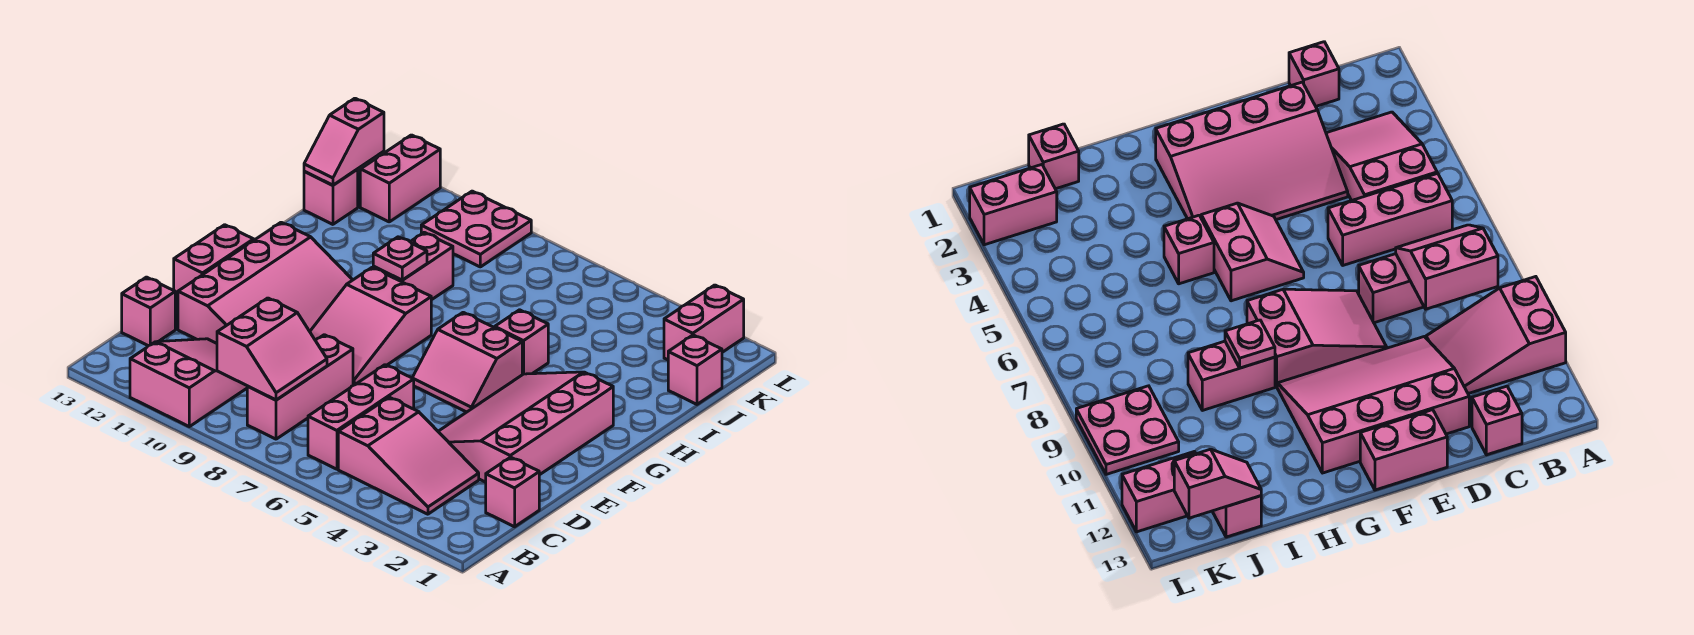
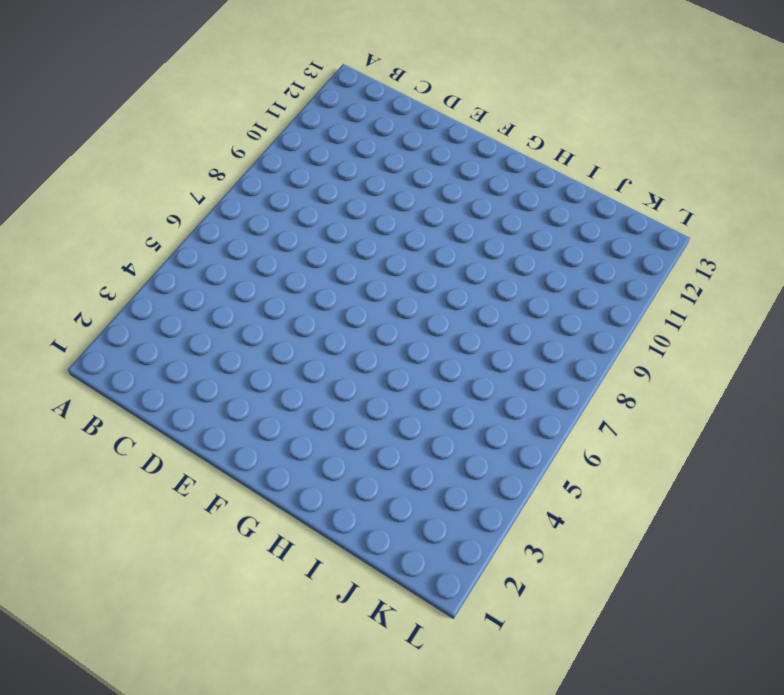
none -> pink slope A10:C11 level 1 top A
none -> pink slope B3:C5 level 1 top 5
none -> pink brick B6:D6 level 1

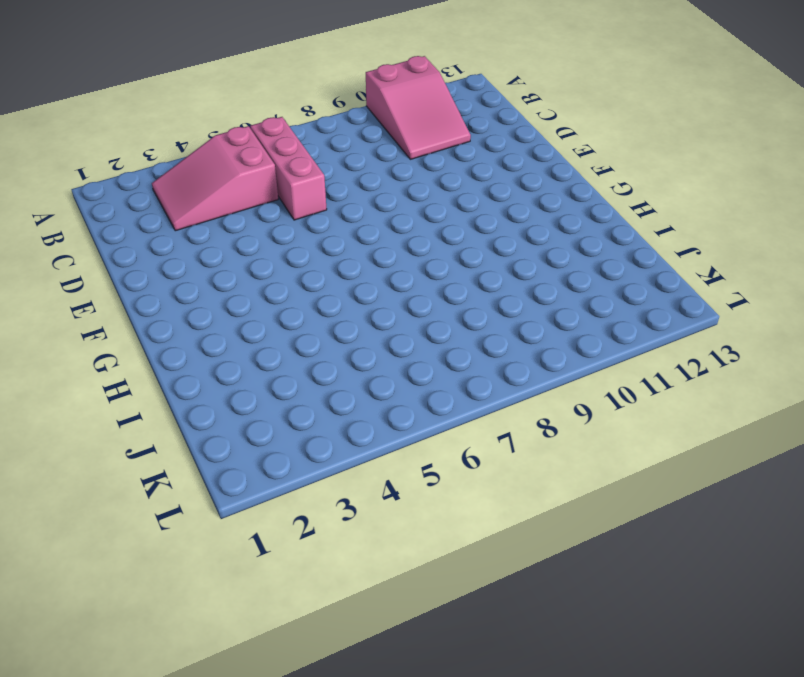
none -> pink brick B8:D8 level 1
none -> pink brick C1 level 1
none -> pink brick C13 level 1

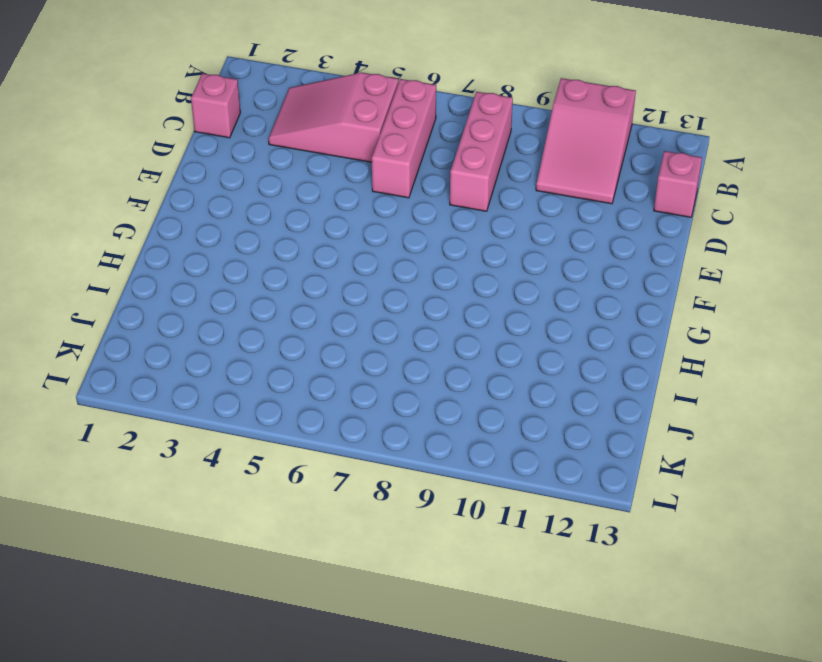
none -> pink slope D2:G4 level 1 top 2
none -> pink slope D10:G12 level 1 top 12
none -> pink slope E8:G9 level 1 top G

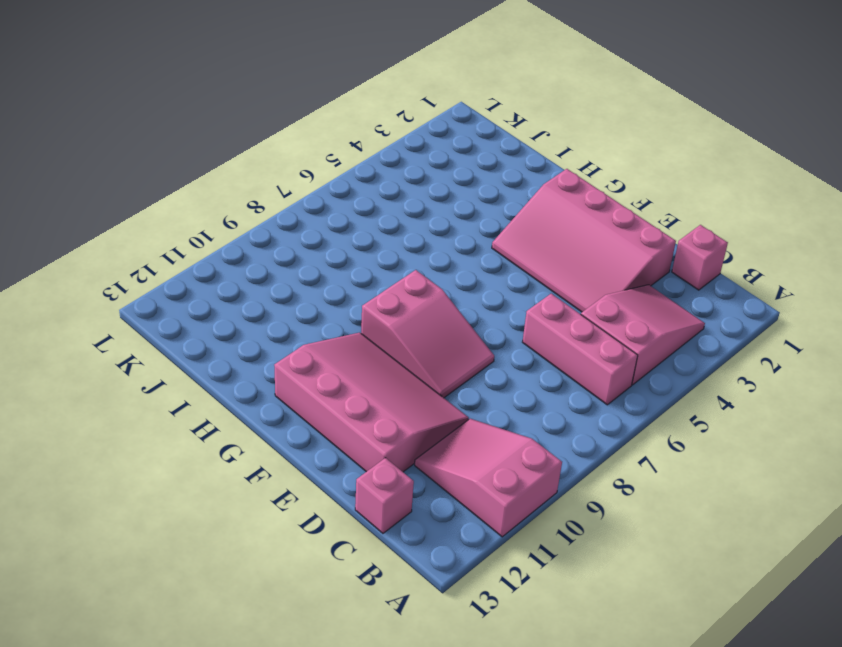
none -> pink brick B8:D8 level 1
none -> pink brick E13:F13 level 1
none -> pink slope F5:G6 level 1 top G

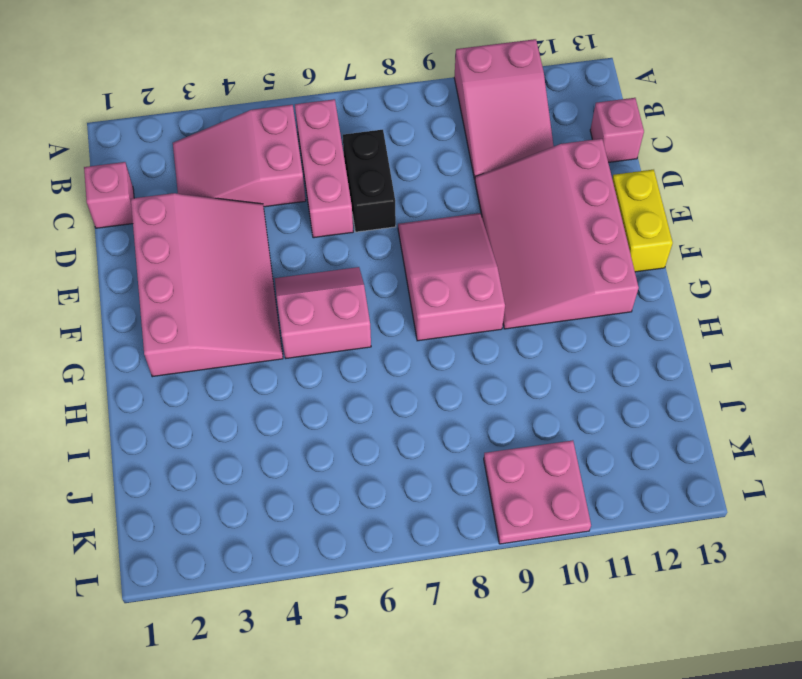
black brick C7:D7 level 1 -> none
yellow brick E13:F13 level 1 -> pink brick E13:F13 level 1
none -> pink brick B8:D8 level 1
none -> pink brick H5 level 1
none -> pink brick H9:I9 level 1

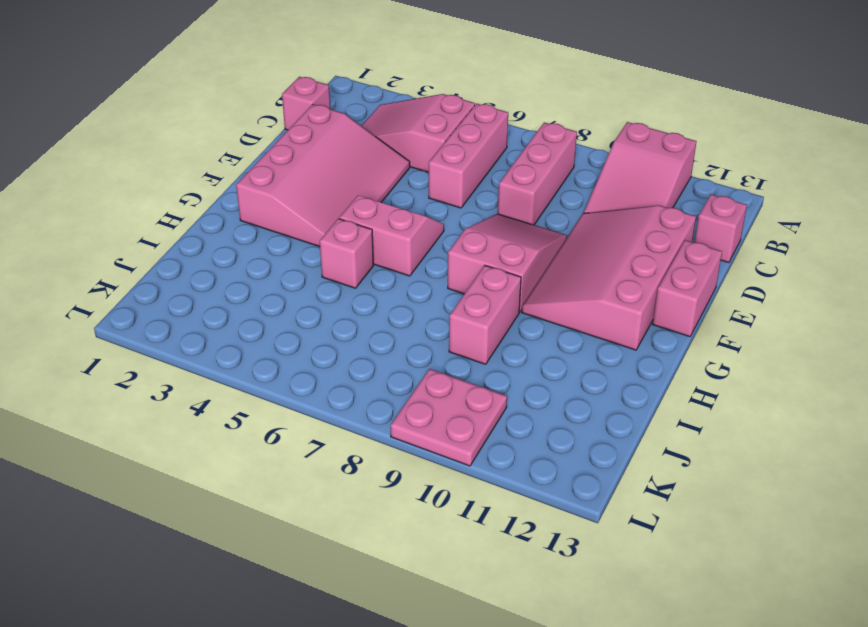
none -> pink brick J1 level 1
none -> pink brick J13 level 1
none -> pink brick K2:L2 level 1

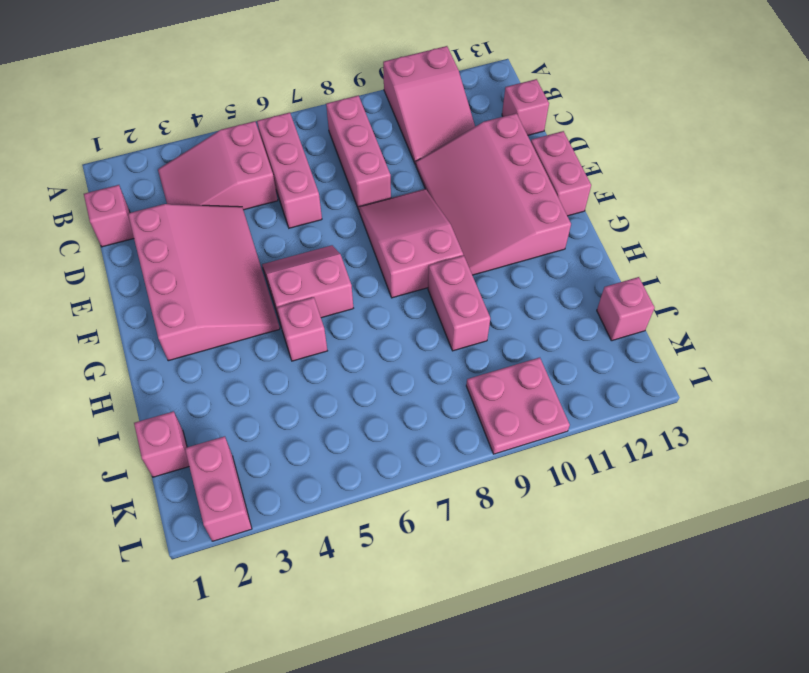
none -> pink brick K12:L12 level 1
none -> pink slope B8:C9 level 2 top 9
none -> pink plate H9 level 2

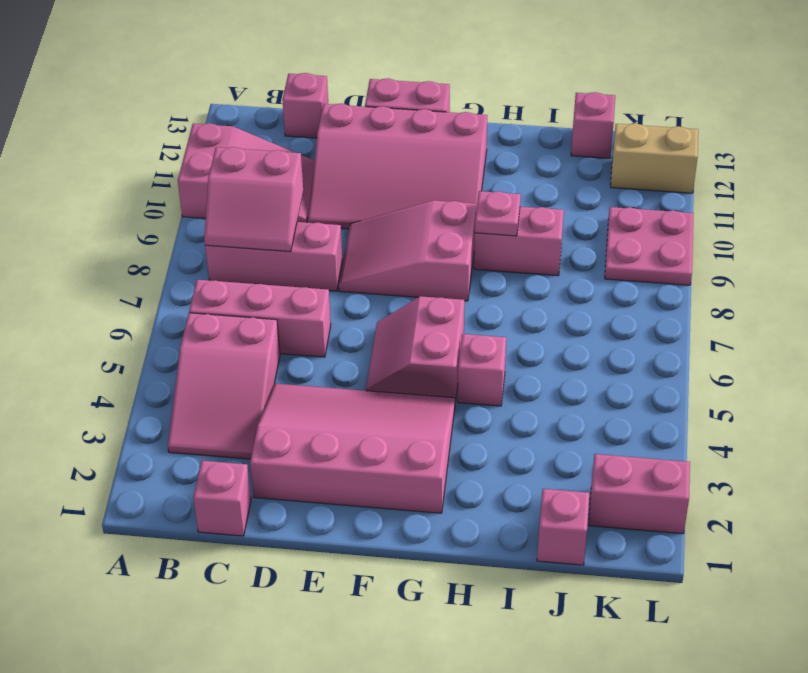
tan brick K12:L12 level 1 -> pink brick K12:L12 level 1
none -> pink slope J13:K13 level 2 top K

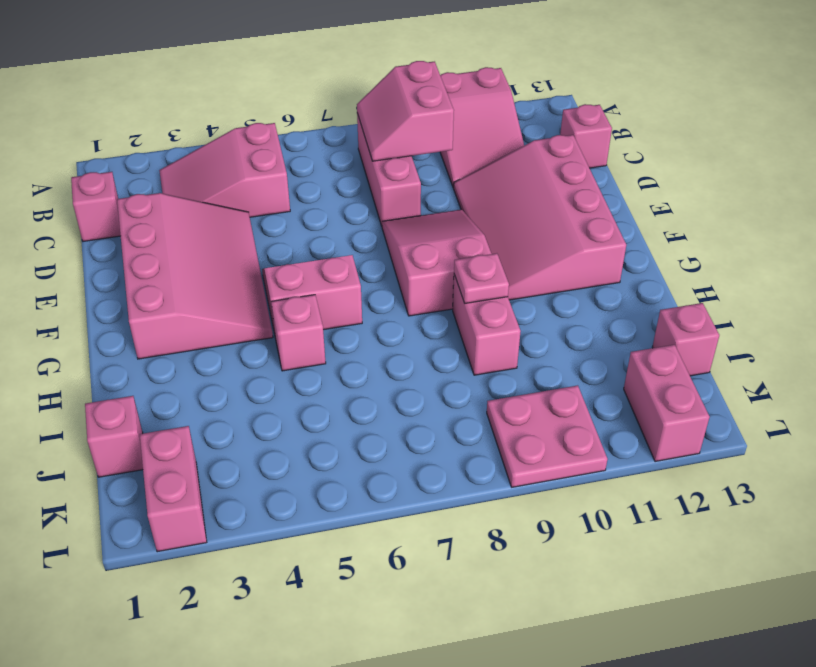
none -> pink brick B6:D6 level 1
none -> pink brick E13:F13 level 1
none -> pink slope J13:K13 level 2 top K

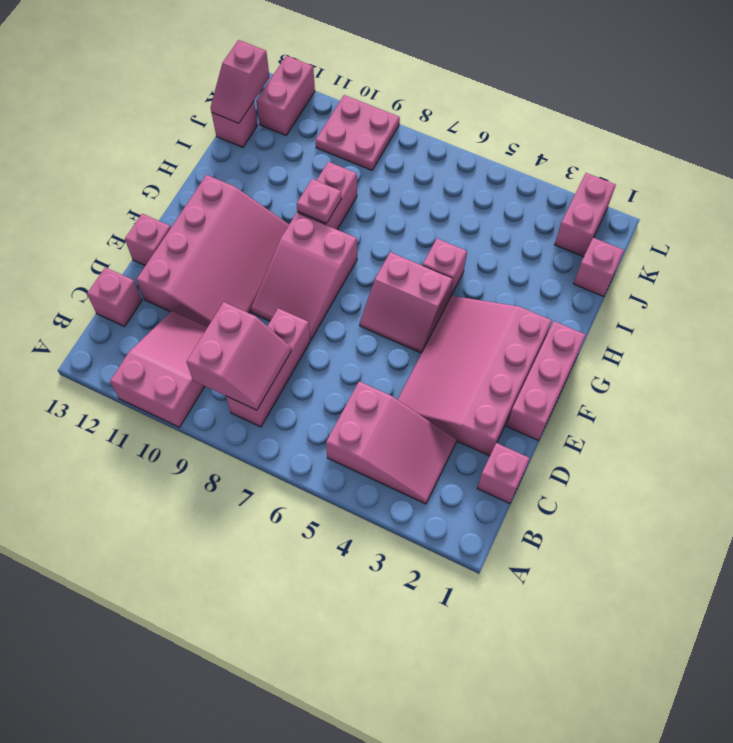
pink brick E1:G1 level 1 -> pink brick B6:D6 level 1
pink brick E13 level 1 -> pink brick E13:F13 level 1

